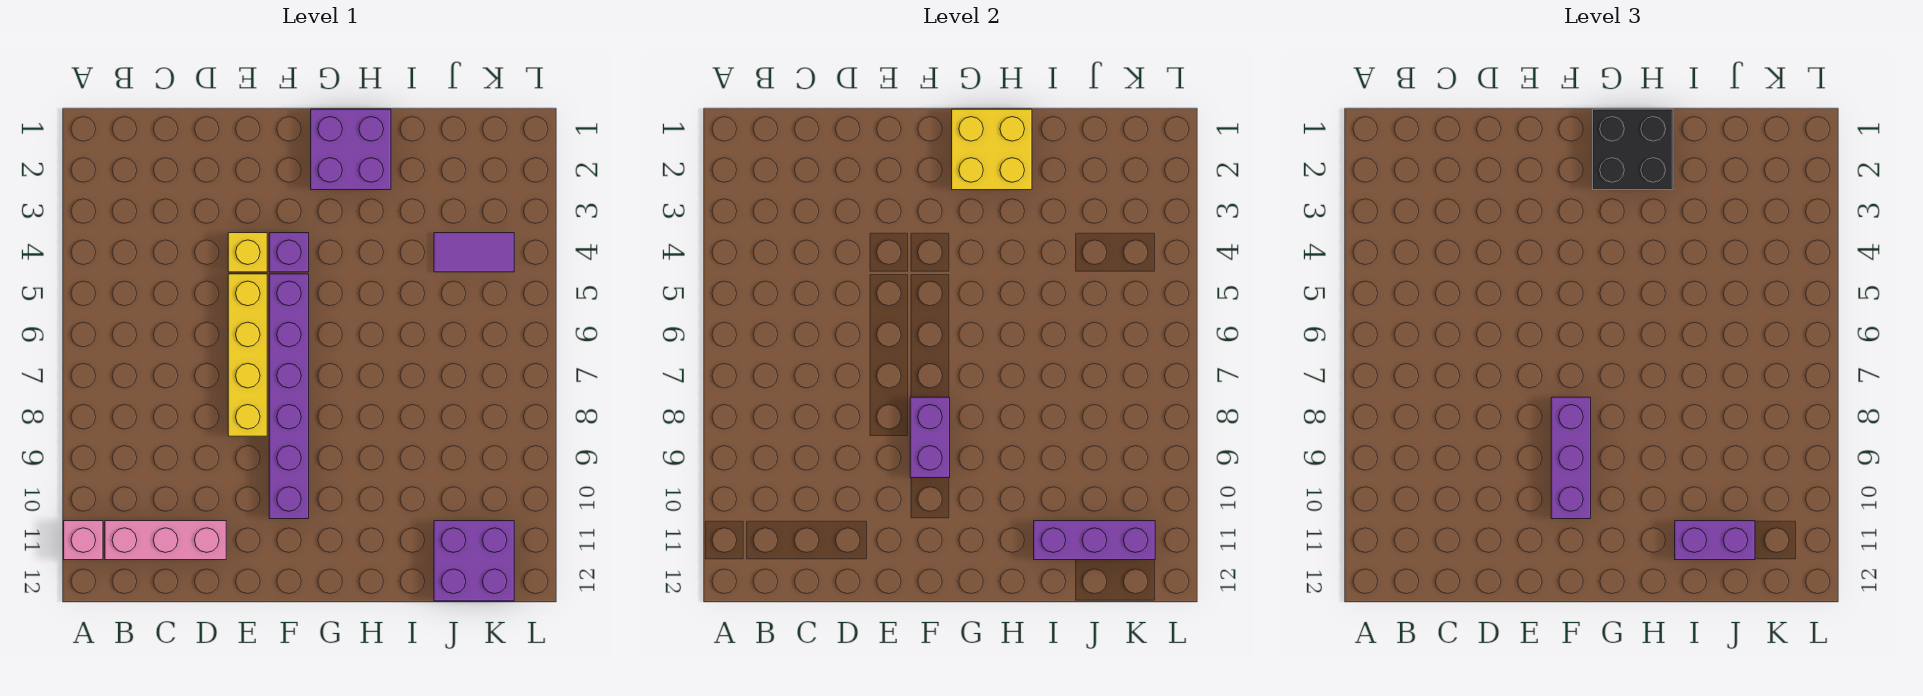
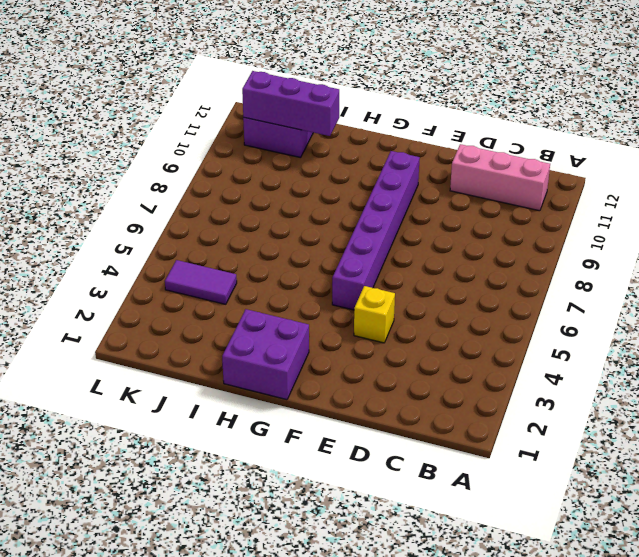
none -> pink brick A11 level 1
none -> yellow brick E5:E8 level 1
none -> purple brick F4 level 1

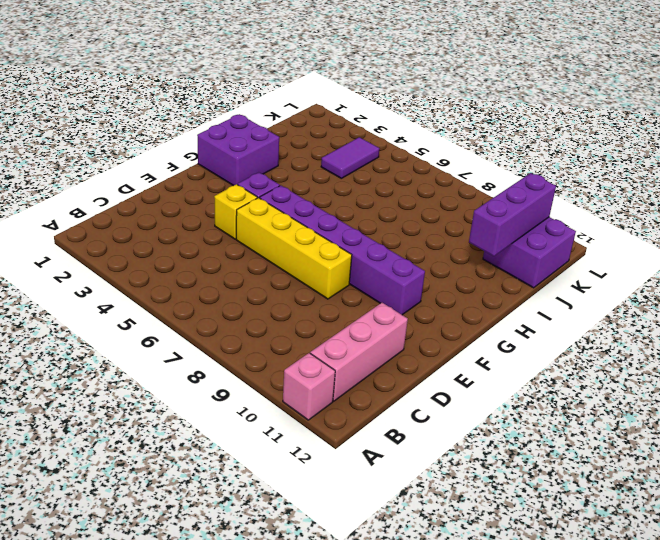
none -> purple brick F8:F9 level 2
none -> yellow brick G1:H2 level 2
none -> purple brick F8:F10 level 3

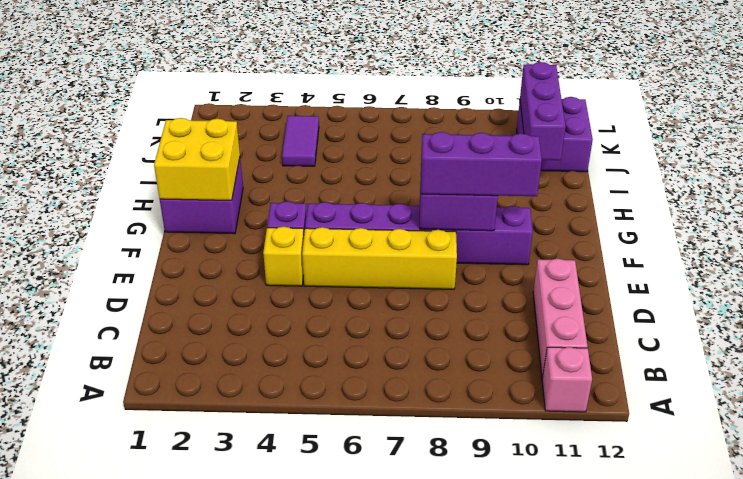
none -> black brick G1:H2 level 3
none -> purple brick I11:J11 level 3

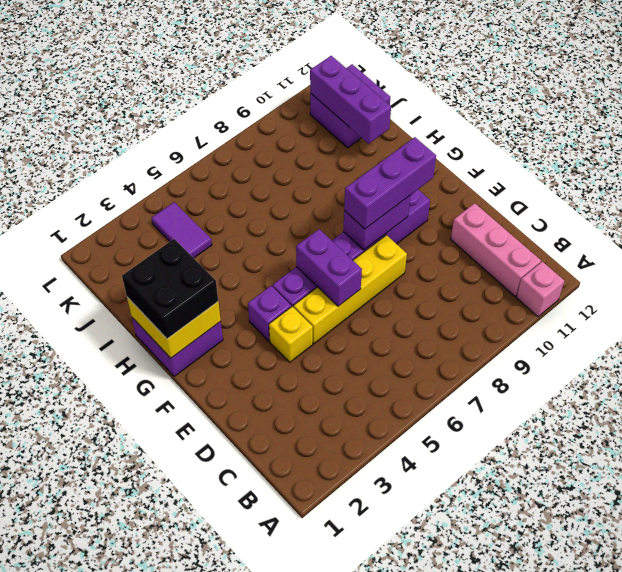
purple brick E6:F6 level 2 -> purple brick I11:J11 level 3

